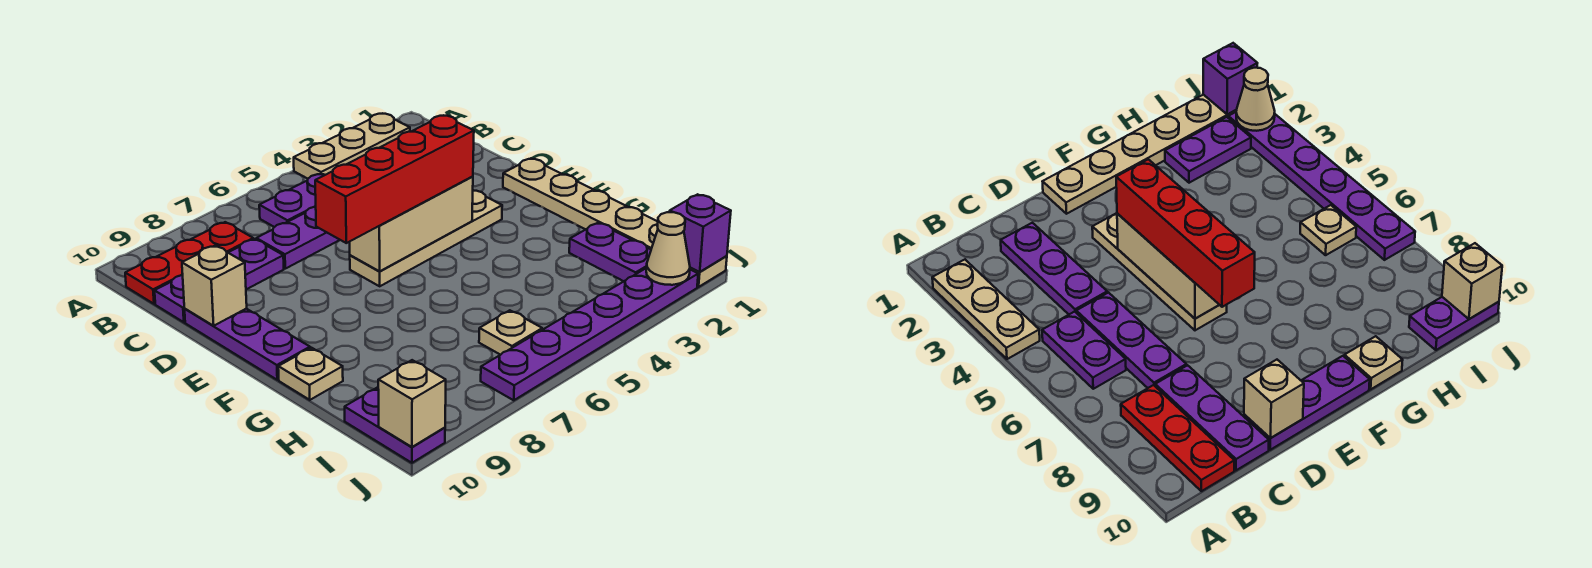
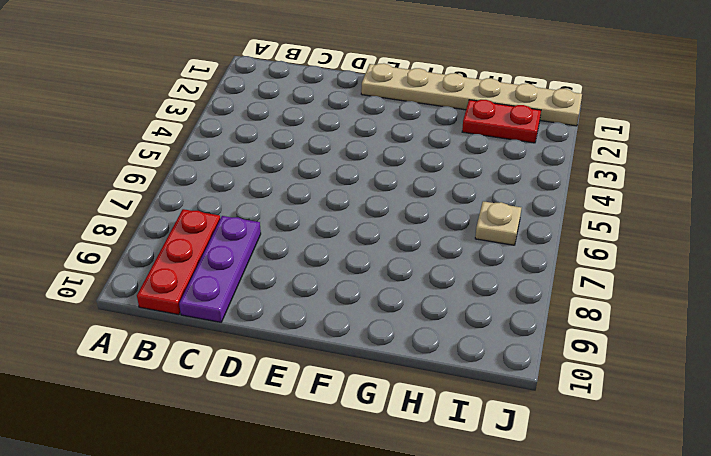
red plate H2:I2 level 1 -> purple plate H2:I2 level 1
none -> tan plate A2:A4 level 1
none -> purple plate B5:B6 level 1
none -> purple plate C2:C4 level 1

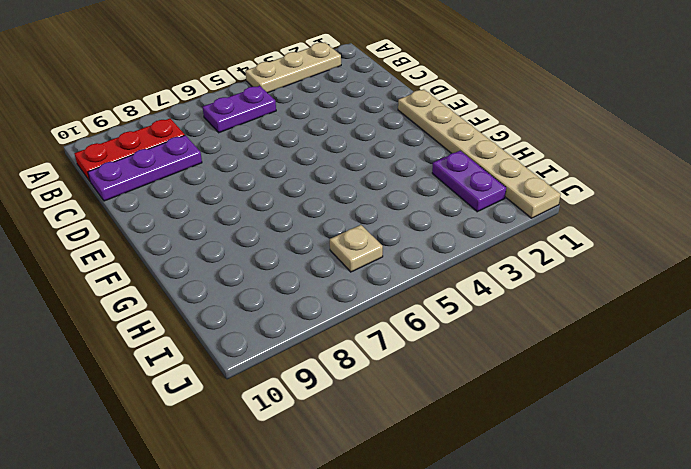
none -> purple plate C2:C4 level 1
none -> purple plate C5:C7 level 1
none -> purple plate D10:F10 level 1

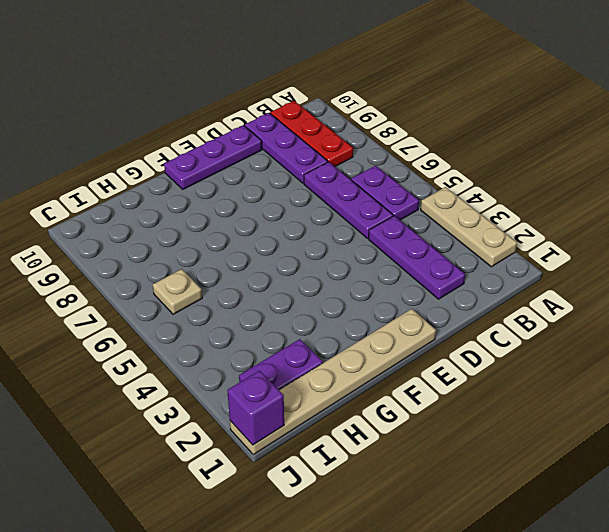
none -> tan plate E3:E6 level 1
none -> tan plate G10 level 1
none -> purple plate I10:J10 level 1

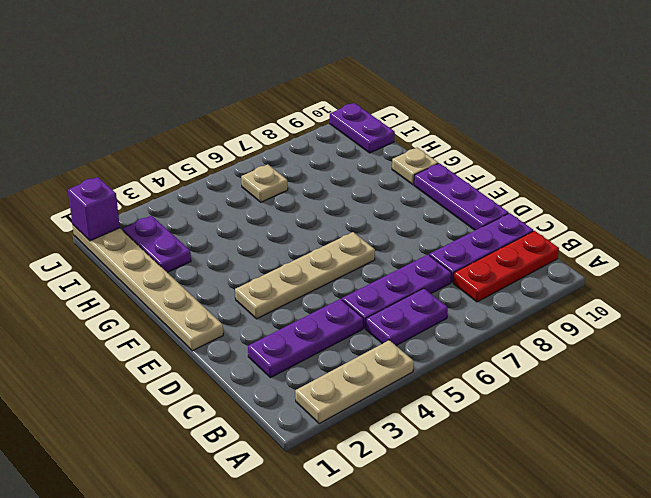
none -> purple plate J2:J7 level 1
none -> tan brick D10 level 2
none -> tan brick E4:E6 level 2

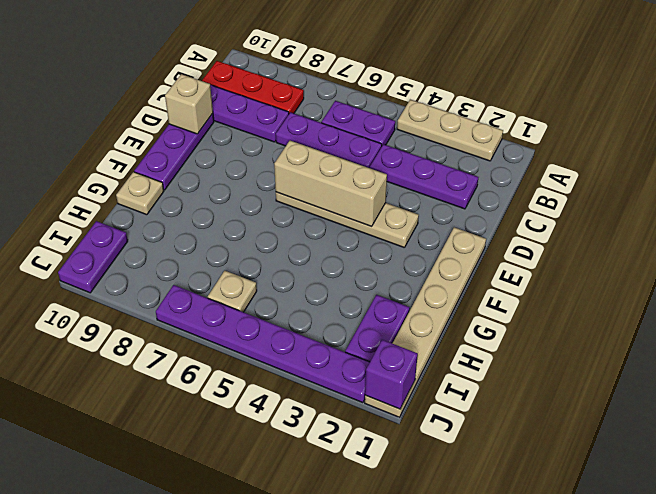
none -> tan cone J2 level 2
none -> tan brick J10 level 2
none -> red brick E4:E7 level 3

